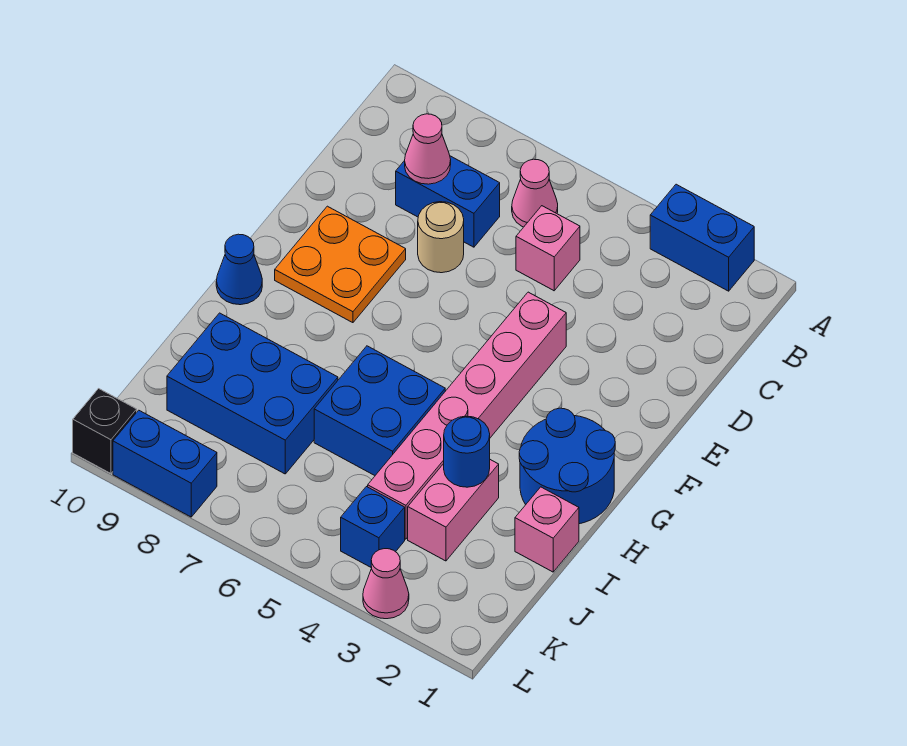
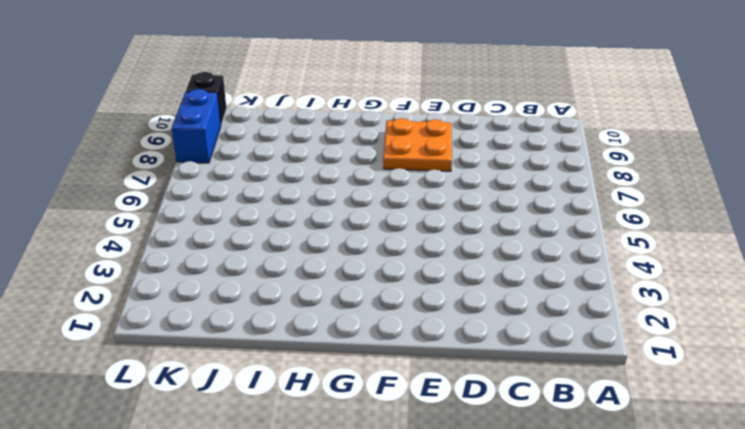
none -> blue brick A2:A3 level 1
none -> pink cone B6 level 1
none -> pink brick C5 level 1

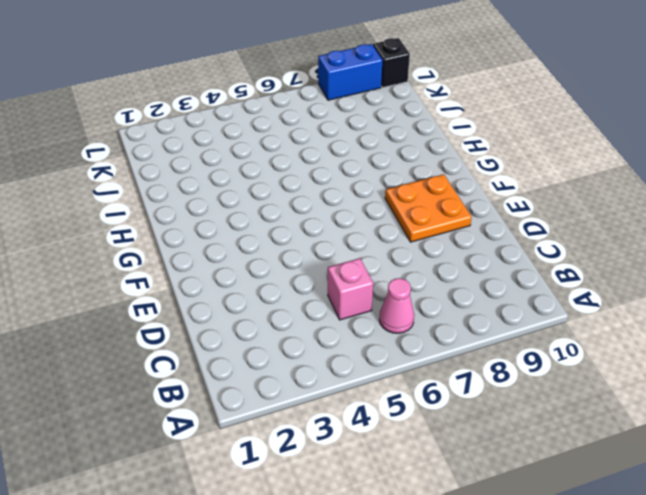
none -> blue brick A2:A3 level 1
none -> blue brick C7:C8 level 1
none -> tan round brick D7 level 1

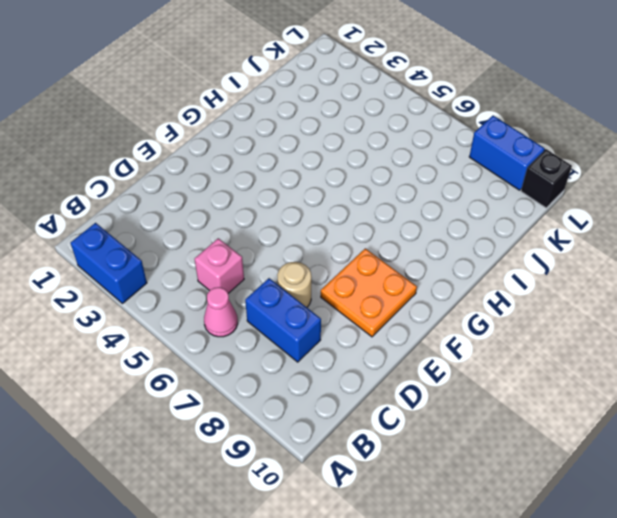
none -> pink brick E4:J4 level 1
none -> blue round brick G1:H2 level 1
none -> blue cone G10 level 1

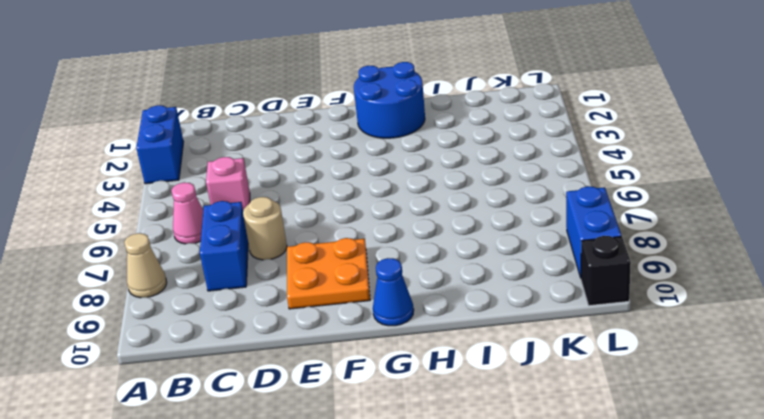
tan cone A8 level 1 -> none
none -> pink brick E4:J4 level 1
none -> blue brick H5:I6 level 1
none -> pink brick I1 level 1

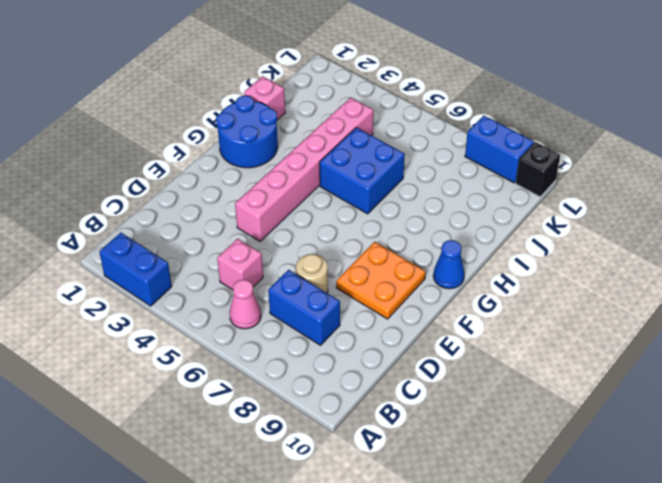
none -> pink brick I3:J3 level 1
none -> blue brick I7:J9 level 1
none -> blue brick K4 level 1

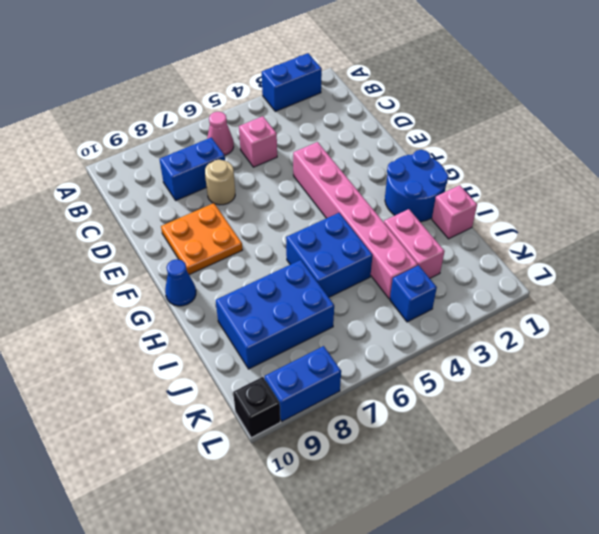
none -> pink cone L3 level 1
none -> pink cone C8 level 2
none -> blue round brick I3 level 2

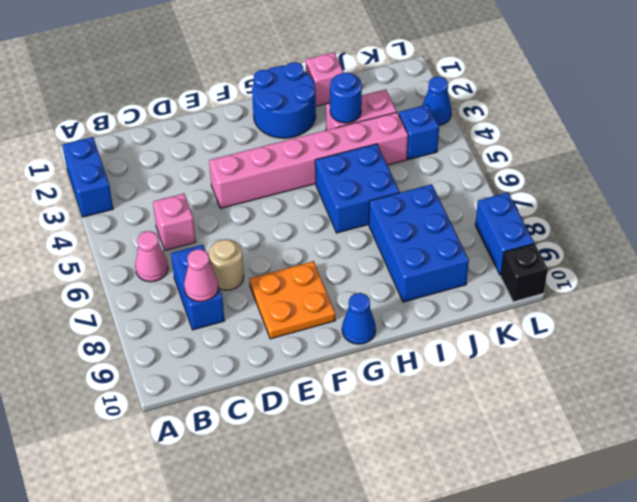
blue cone L3 level 1 -> pink cone L3 level 1

